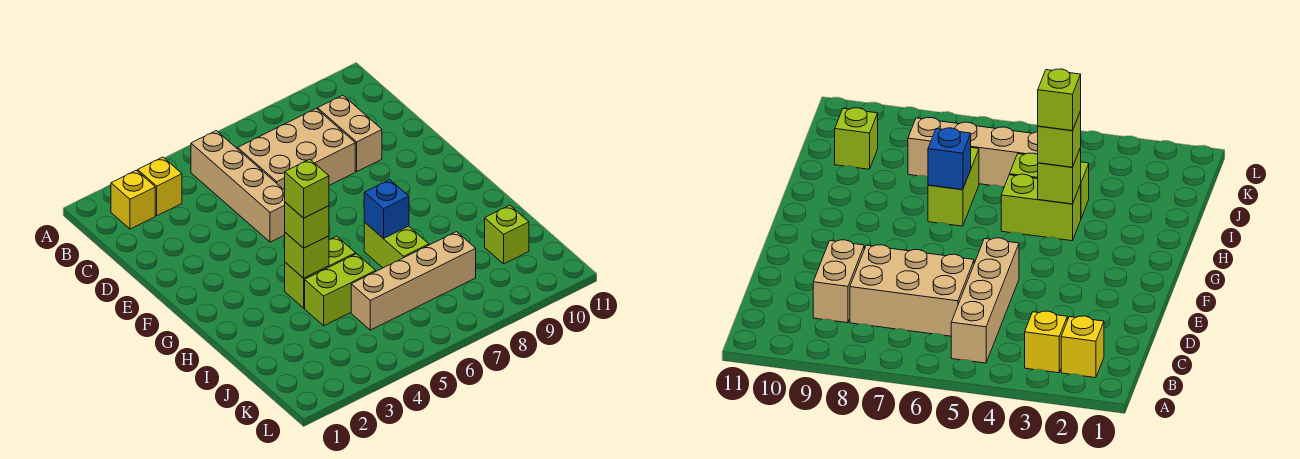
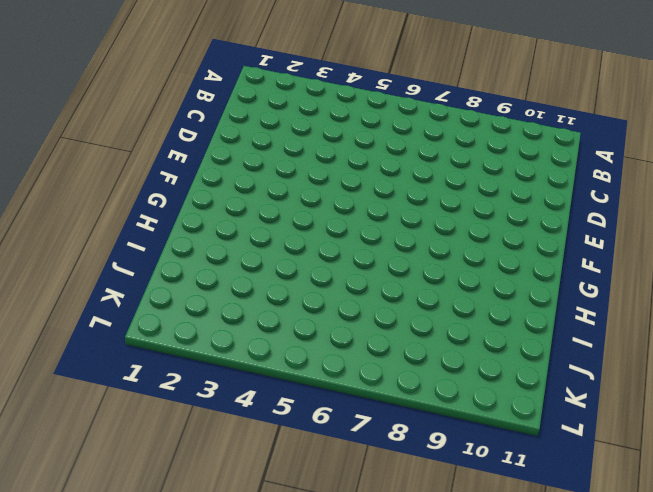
none -> yellow brick B2 level 1
none -> yellow brick B3 level 1
none -> tan brick B5:E5 level 1

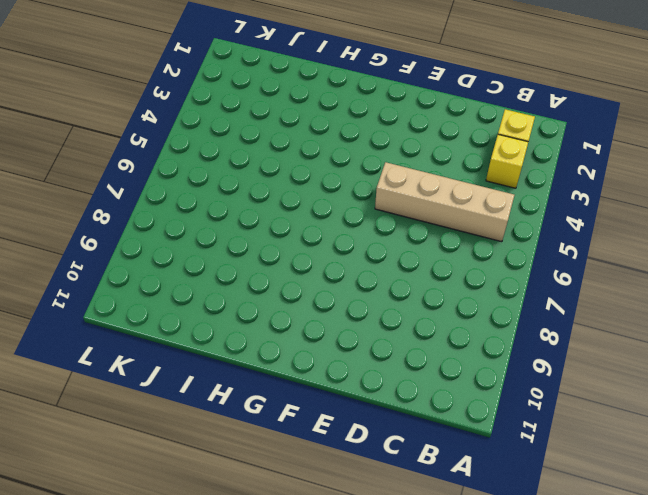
none -> tan brick C6:D8 level 1
none -> tan brick C9:D9 level 1
none -> lime brick H4:H5 level 1

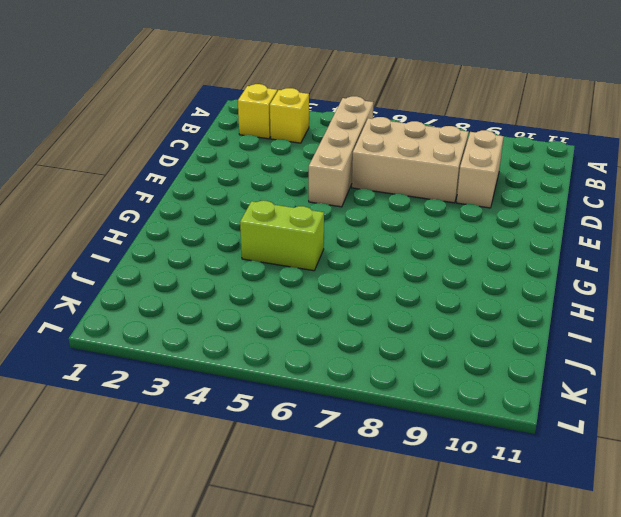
none -> lime brick H7:I7 level 1
none -> lime brick I4:I5 level 1
none -> tan brick J5:J8 level 1

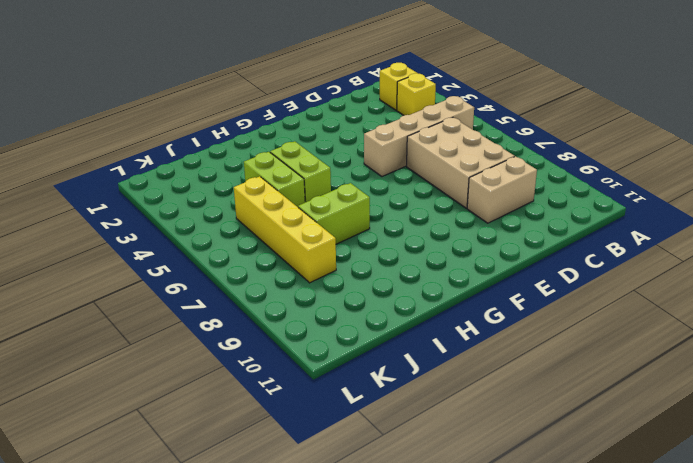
yellow brick J5:J8 level 1 -> tan brick J5:J8 level 1
none -> lime brick J10 level 1
none -> lime brick H4 level 2
none -> blue brick H7 level 2

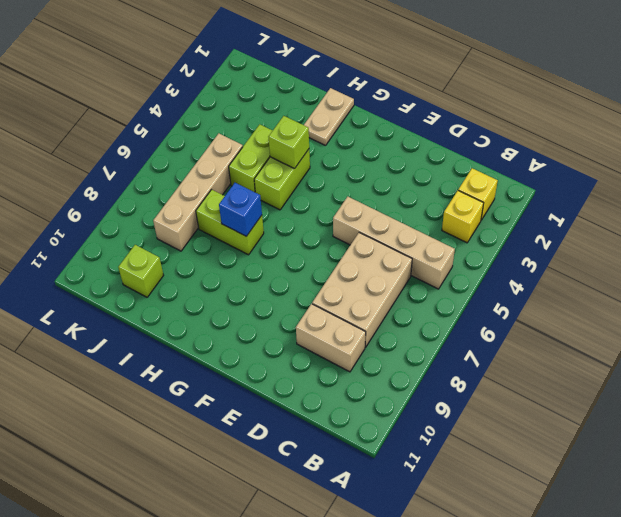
tan plate H1:H2 level 1 -> none
none -> lime brick H4 level 3
none -> lime brick H4 level 4

